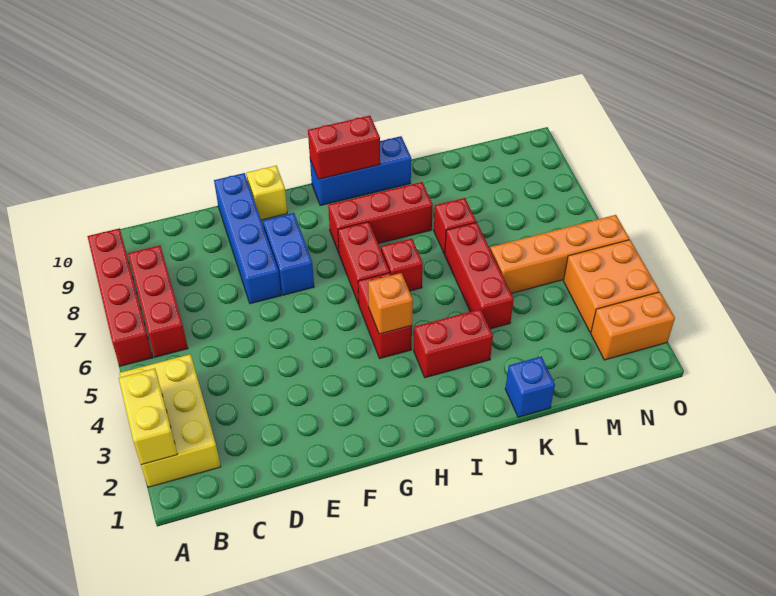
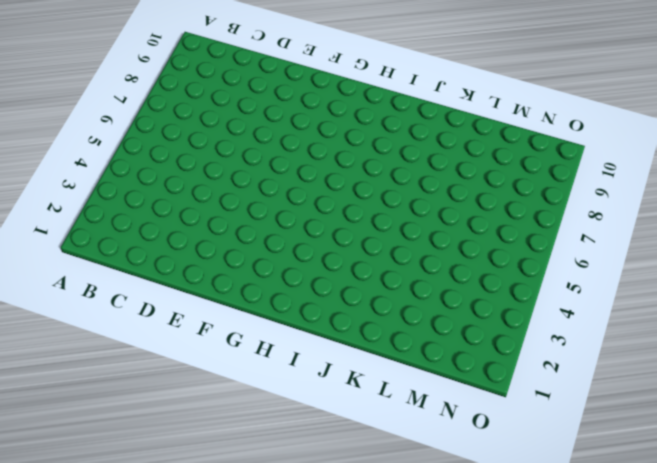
none -> yellow brick A2:B4 level 1
none -> red brick A6:A9 level 1
none -> red brick B6:B8 level 1

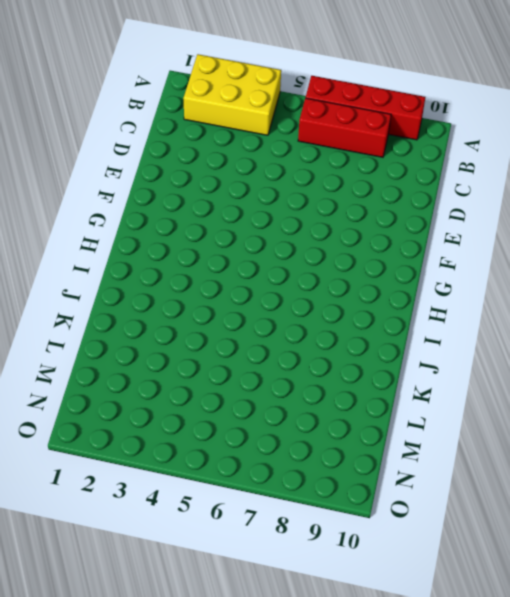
none -> blue brick E7:E10 level 1
none -> blue brick F7:F8 level 1
none -> yellow brick F10 level 1

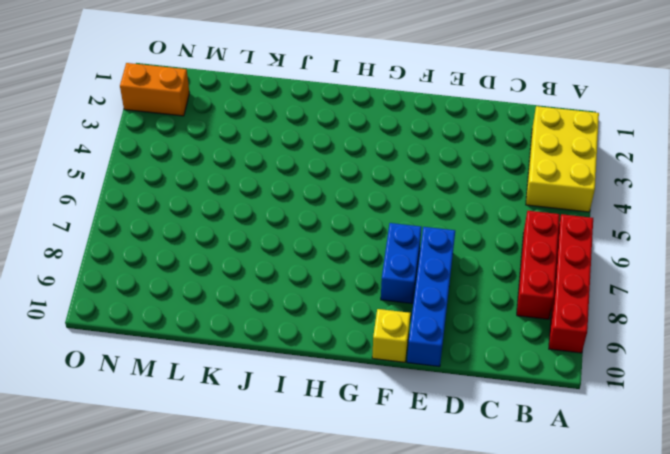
none -> red brick H4:H5 level 1
none -> red brick H6:H7 level 1
none -> red brick H8:J8 level 1

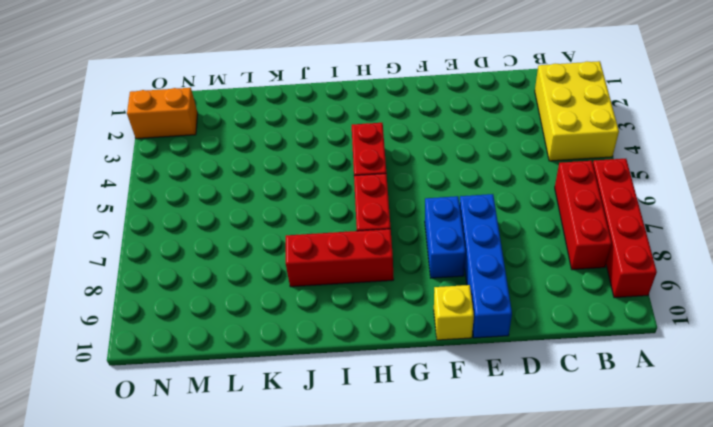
none -> blue brick H10:J10 level 1
none -> red brick I3:J3 level 1
none -> red brick I6 level 1

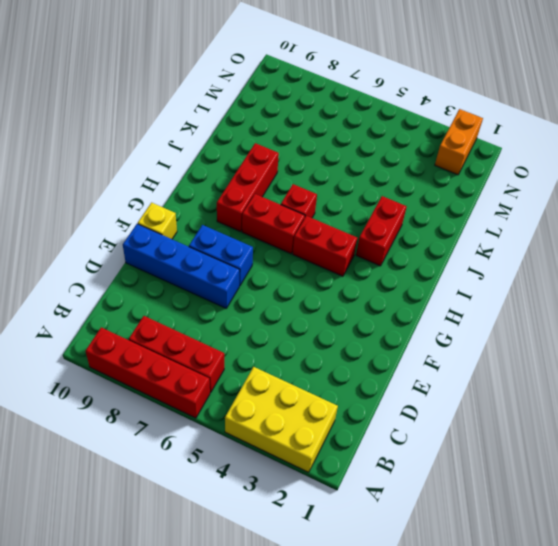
none -> blue brick H10:J10 level 1
none -> blue brick K1 level 1
none -> red brick K4:K6 level 1

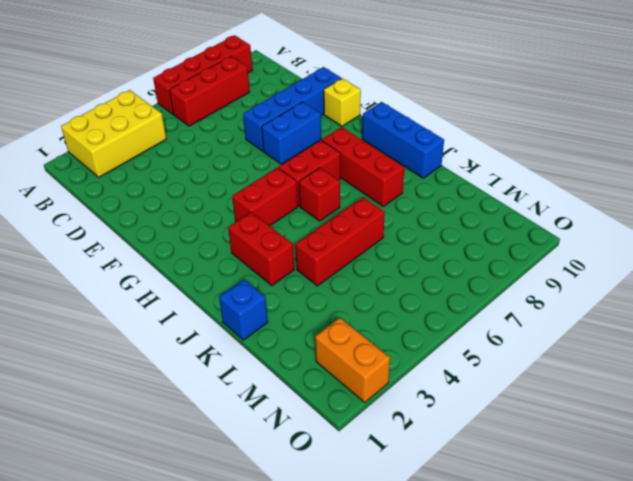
none -> red brick K7 level 1
none -> orange brick L5:O5 level 1
none -> orange brick N3:O4 level 1

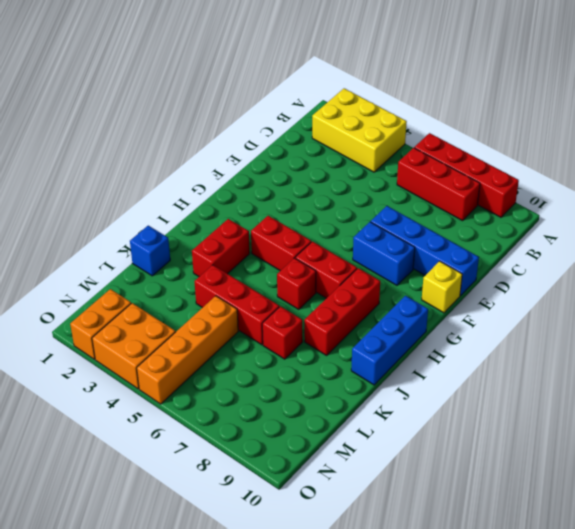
none -> yellow brick A2:A3 level 2
none -> orange brick H4 level 2
none -> red brick H10:I10 level 2

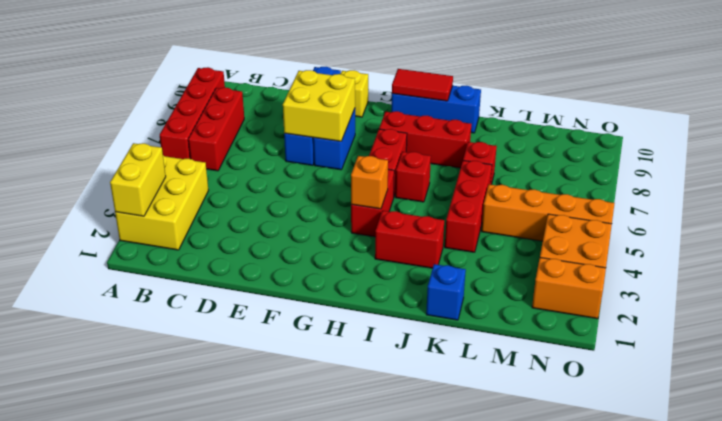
yellow brick E7:F8 level 2 -> none
red tile H10:I10 level 2 -> red brick H10:I10 level 2

